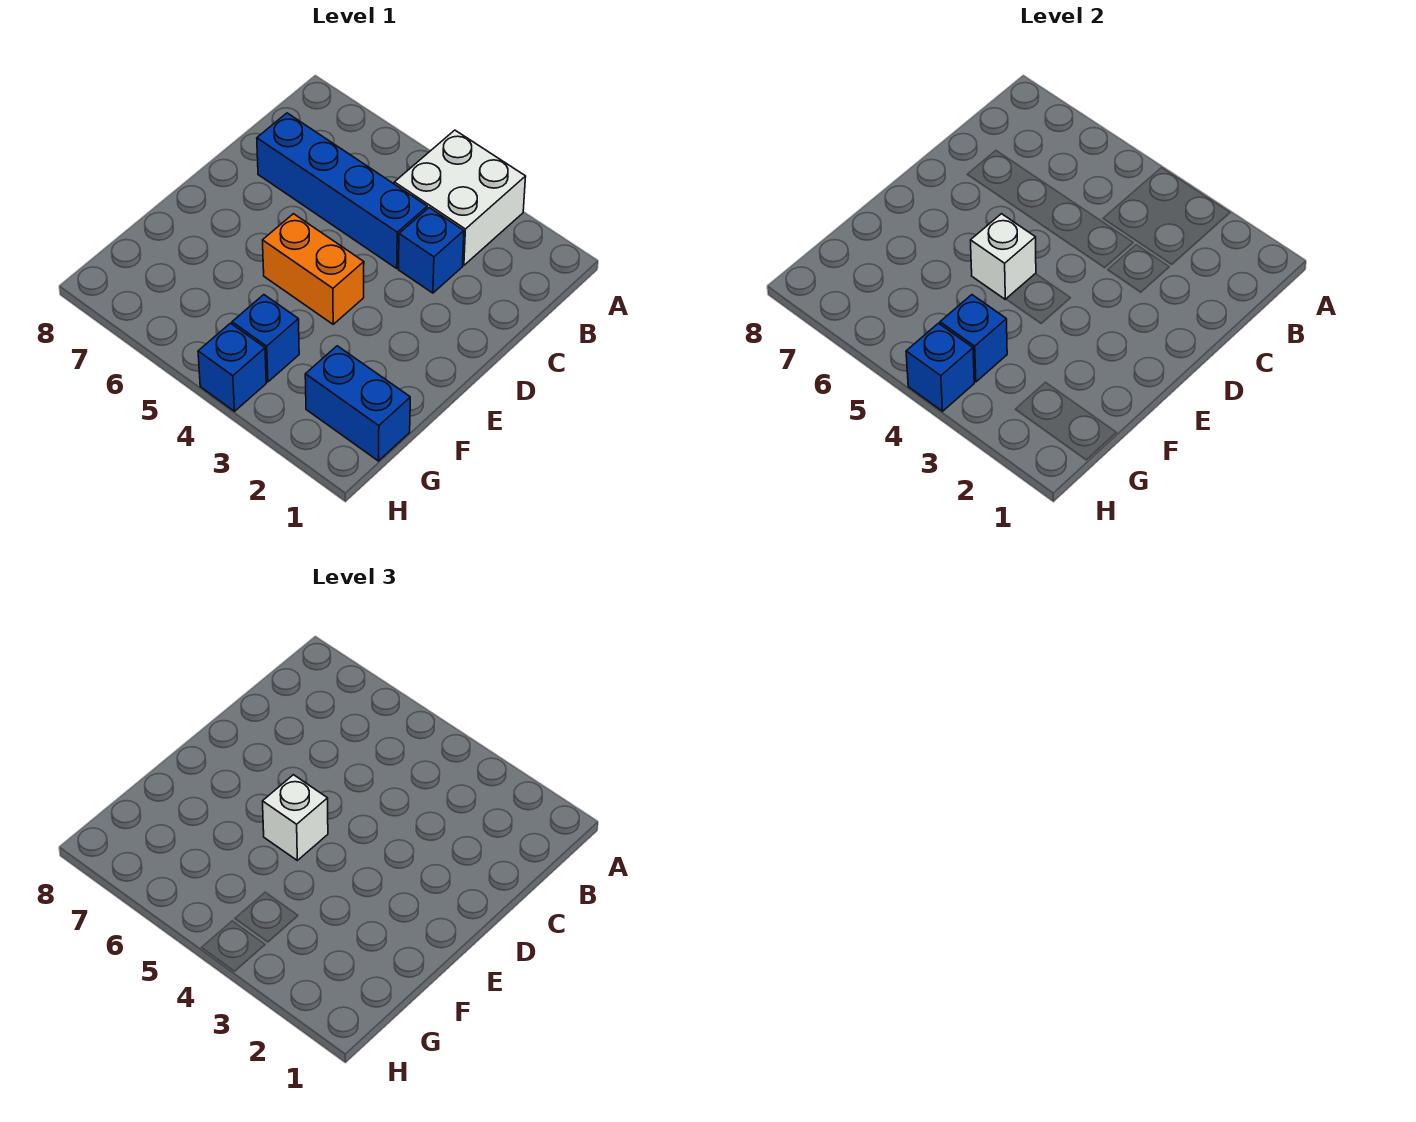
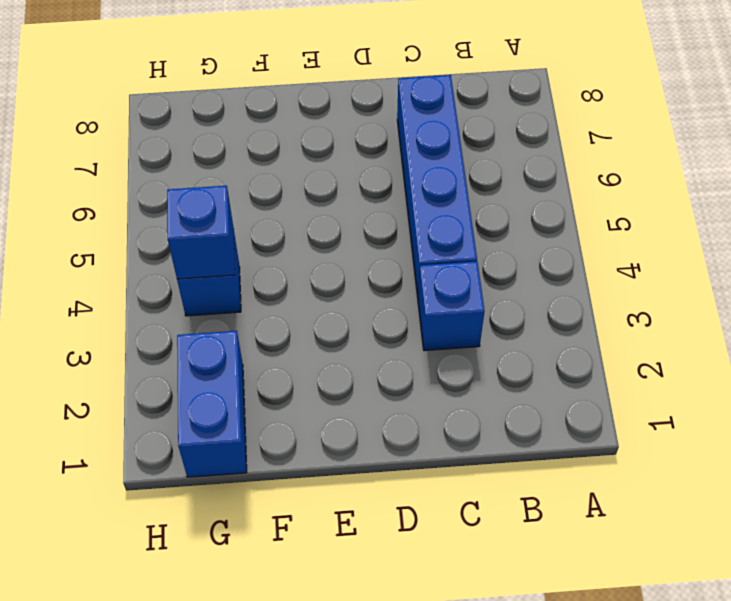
none -> white brick A3:B4 level 1
none -> orange brick E4:E5 level 1

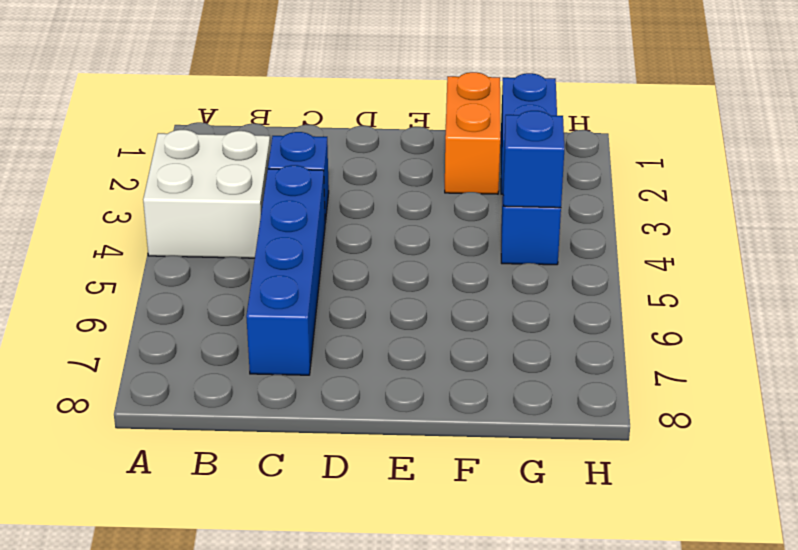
orange brick F1:F2 level 1 -> orange brick E4:E5 level 1
none -> blue brick H4 level 1
none -> white brick E5 level 2

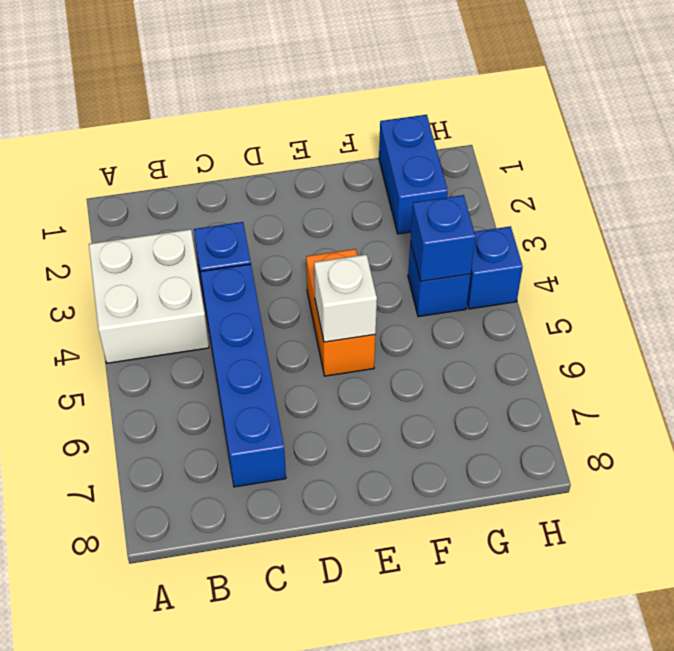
none -> blue brick H4 level 2
none -> white brick E5 level 3

